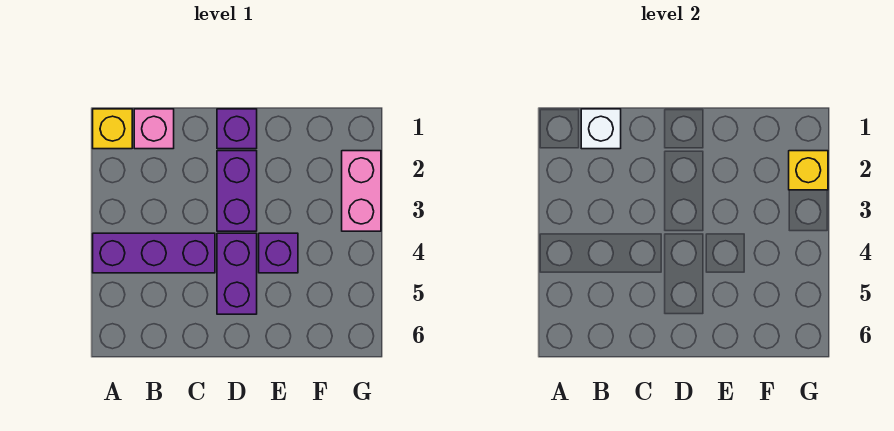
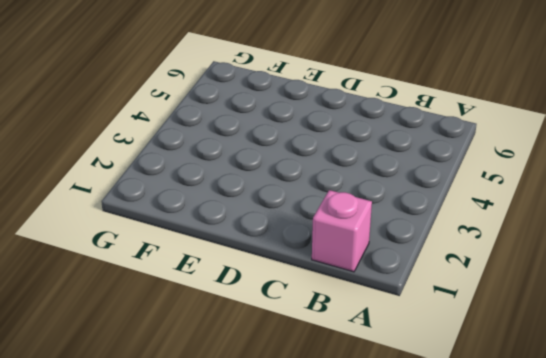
none -> yellow brick A1 level 1
none -> purple brick A4:C4 level 1

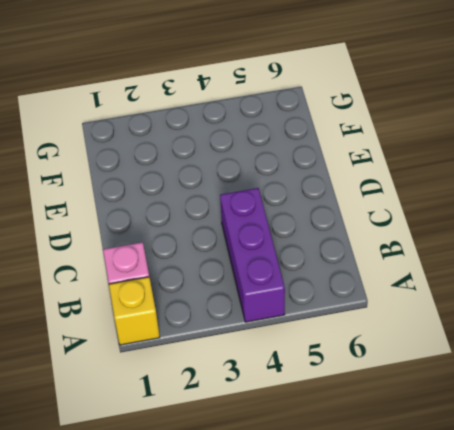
none -> purple brick D1 level 1
none -> purple brick D2:D3 level 1

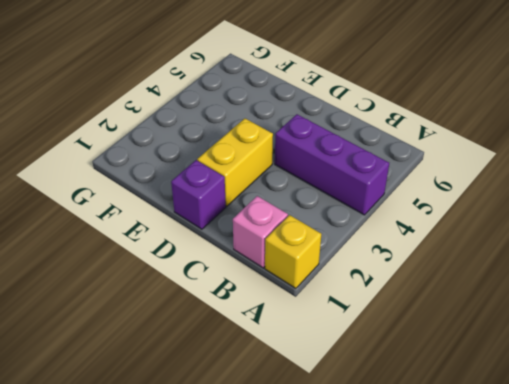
yellow brick D2:D3 level 1 -> purple brick D2:D3 level 1
none -> purple brick D4:D5 level 1
none -> purple brick E4 level 1

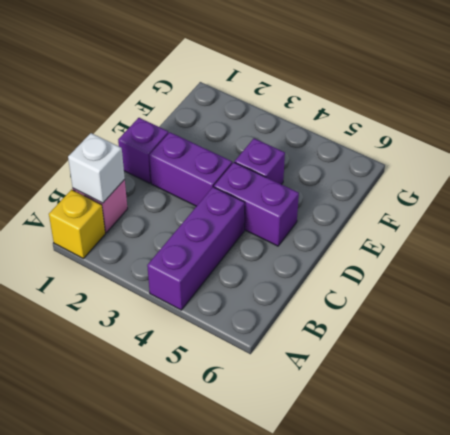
none -> pink brick G2:G3 level 1
none -> yellow brick G2 level 2

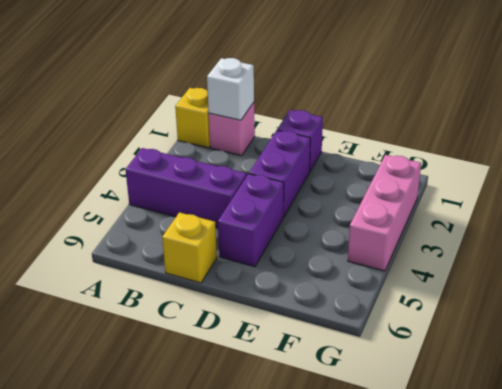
yellow brick C6 level 1 -> yellow brick G2 level 2
pink brick G2:G4 level 1 -> pink brick G2:G3 level 1
none -> purple brick E4 level 1

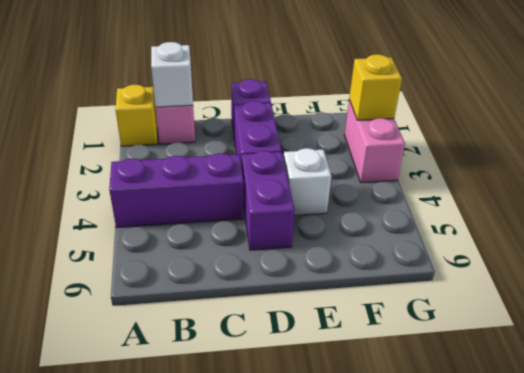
white brick E4 level 1 -> purple brick E4 level 1

